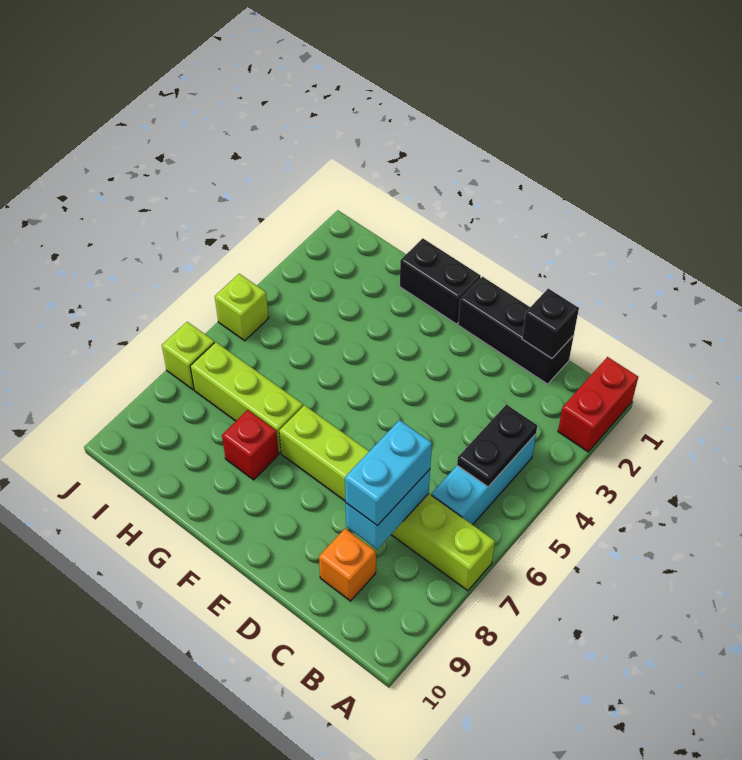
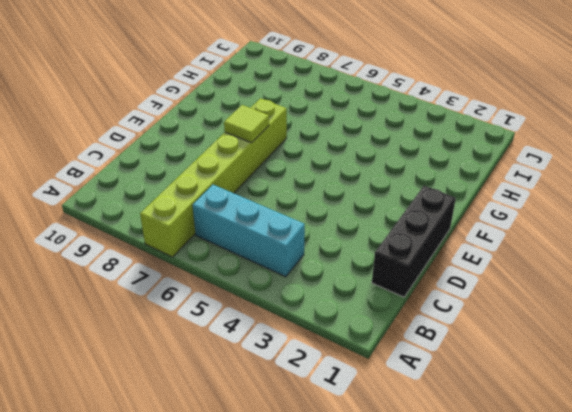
lime tile E7 level 2 -> none
none -> red brick A1:A2 level 1
none -> orange brick C9 level 1
none -> black brick F1:G1 level 1

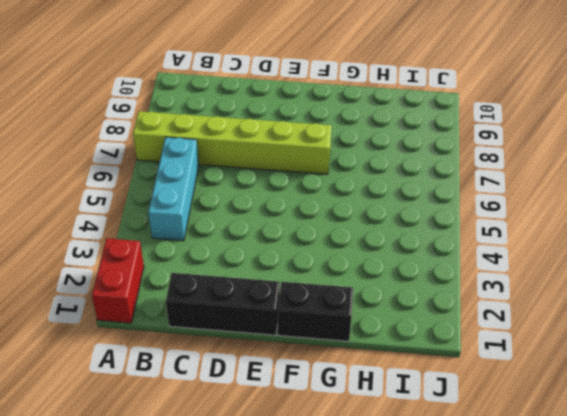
none -> orange brick C9 level 1
none -> lime brick G7:I7 level 1
none -> red brick G8 level 1

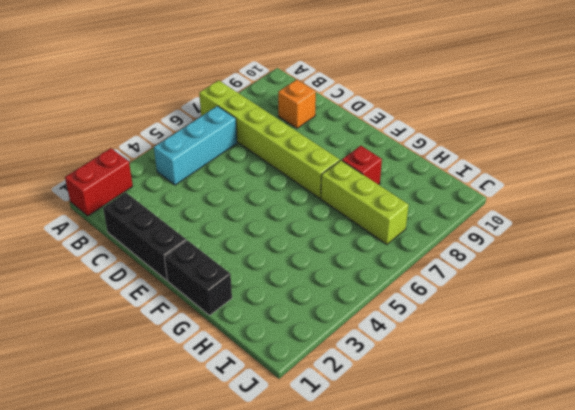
none -> lime brick J5 level 1
none -> lime brick J7 level 1
none -> black plate B4:B5 level 2

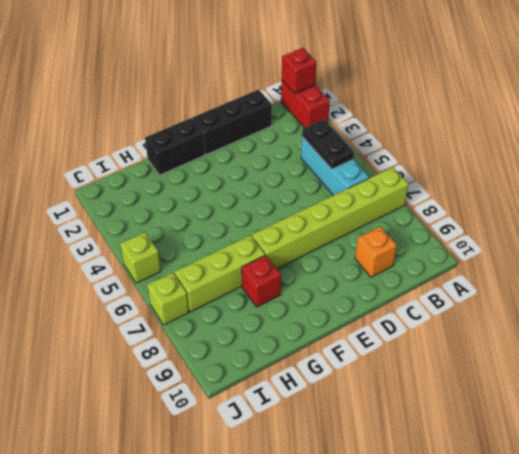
red brick A1 level 2 -> none
none -> black brick C1 level 2
none -> cyan brick C7:C8 level 2
none -> cyan brick C7:C8 level 3

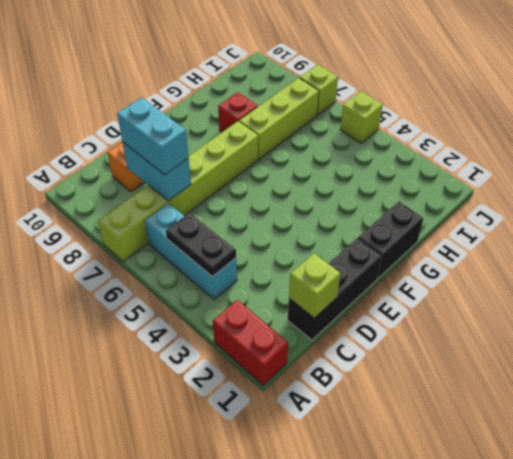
lime brick C1 level 2 -> black brick C1 level 2

